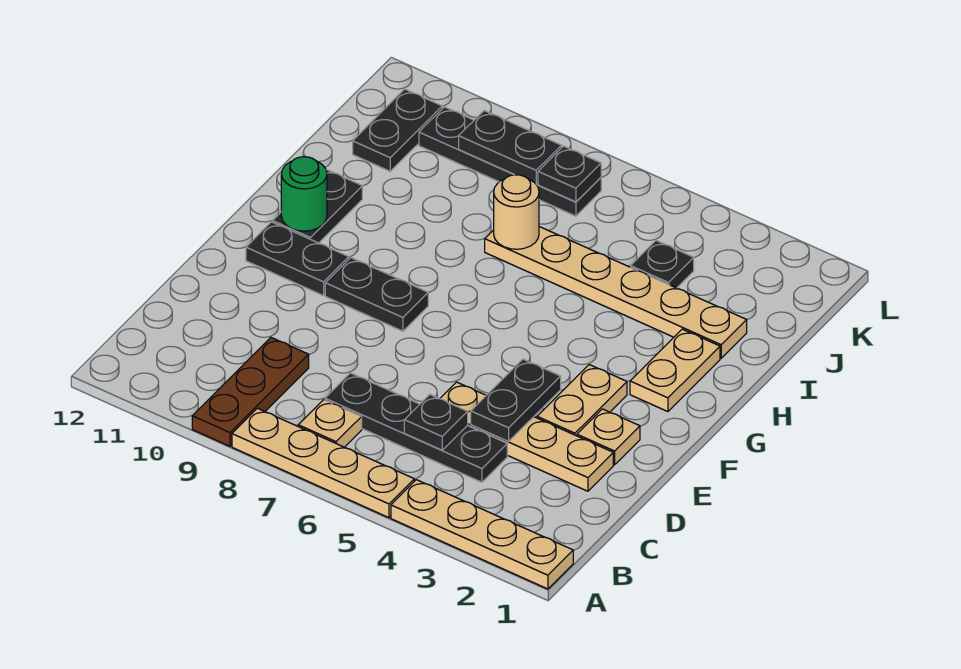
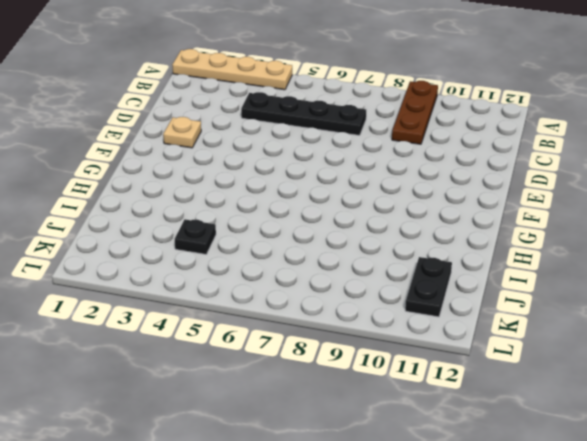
none -> tan plate A5:A8 level 1
none -> tan plate B7 level 1
none -> tan plate D2:D5 level 1

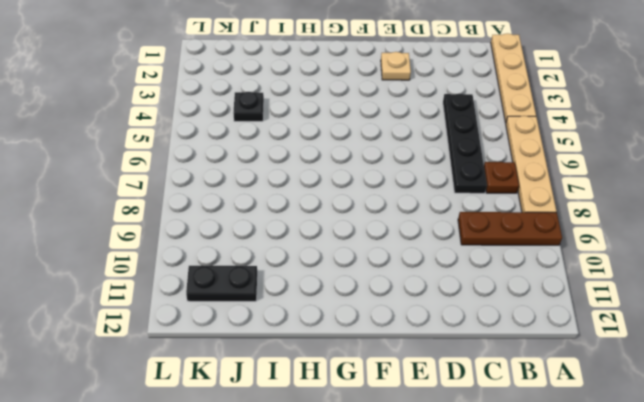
brown plate B7 level 1 -> tan plate B7 level 1
none -> tan plate D2:D5 level 1
none -> tan plate E3:F3 level 1
none -> black plate F8:F9 level 1

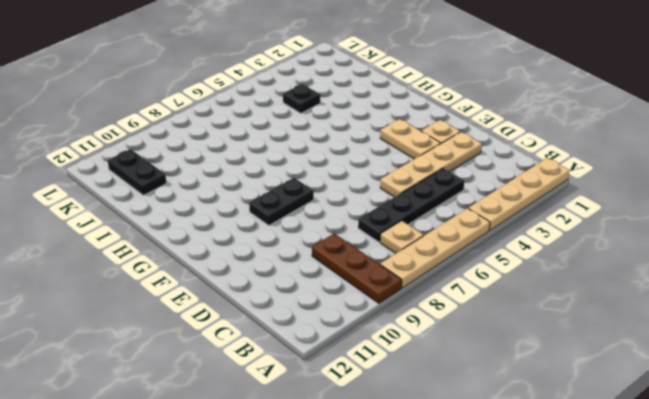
none -> black plate F10:F11 level 1
none -> tan plate G2:H2 level 1
none -> black plate G11:H11 level 1

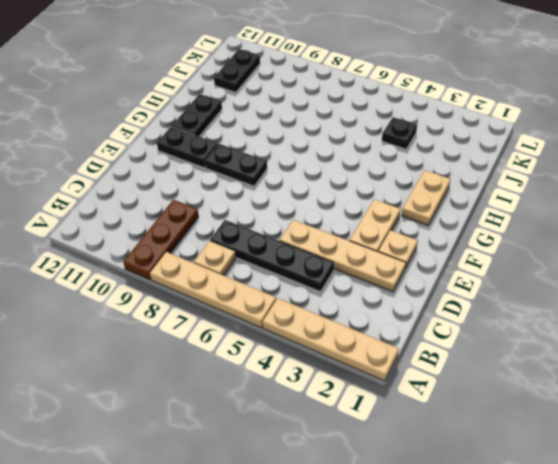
none -> tan plate I2:I7 level 1
none -> black plate K7:K10 level 1
none -> black plate C5 level 2

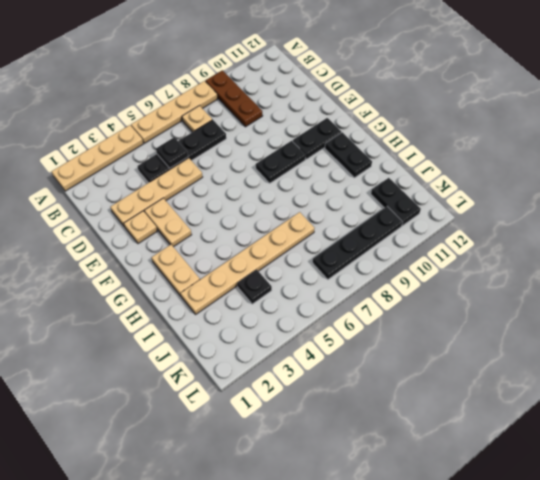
none -> black plate D4:E4 level 2
none -> green round brick G11 level 2
none -> tan round brick I7 level 2

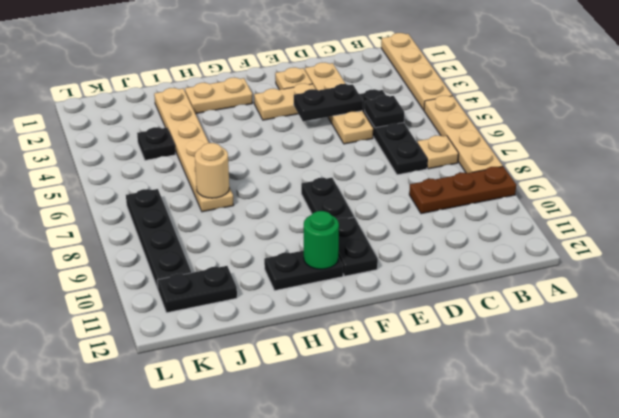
none -> black plate K7 level 2
none -> black plate K8:K9 level 2

